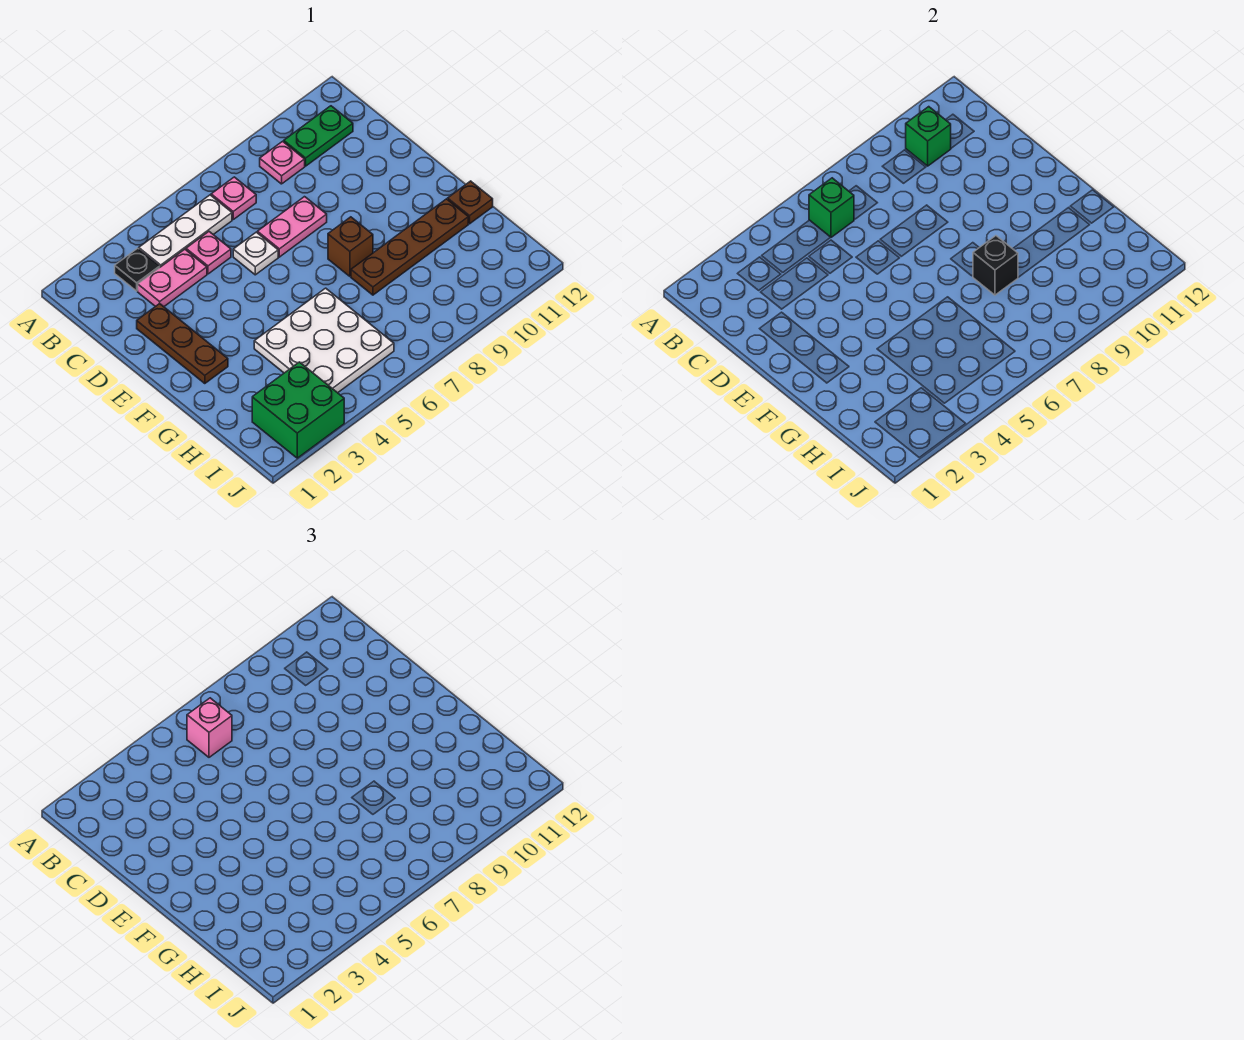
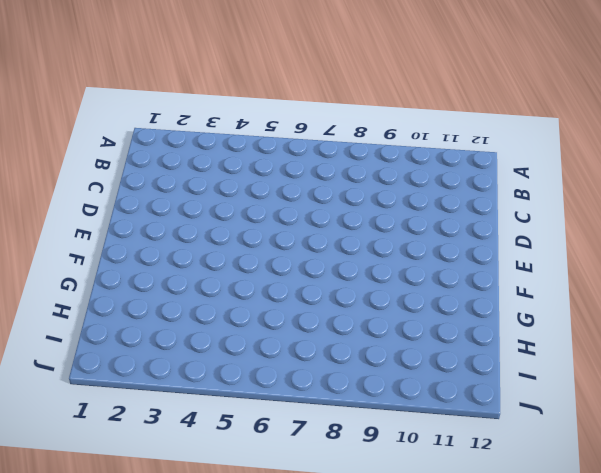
none -> black plate B3 level 1
none -> white plate B4:B6 level 1
none -> pink plate B7 level 1

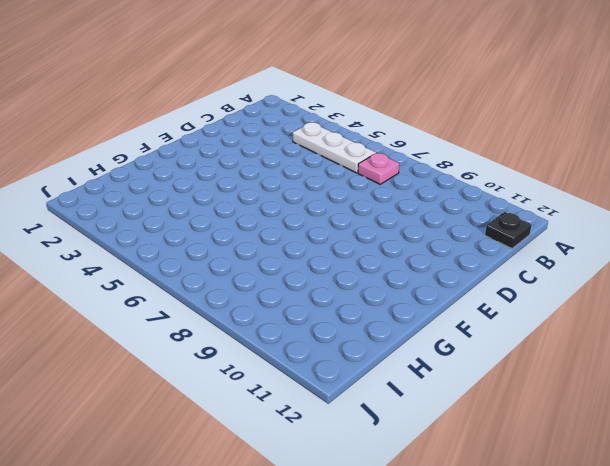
black plate B12 level 1 -> black plate B3 level 1
none -> pink plate B9 level 1
none -> green plate B10:B11 level 1
none -> pink plate C3:C4 level 1

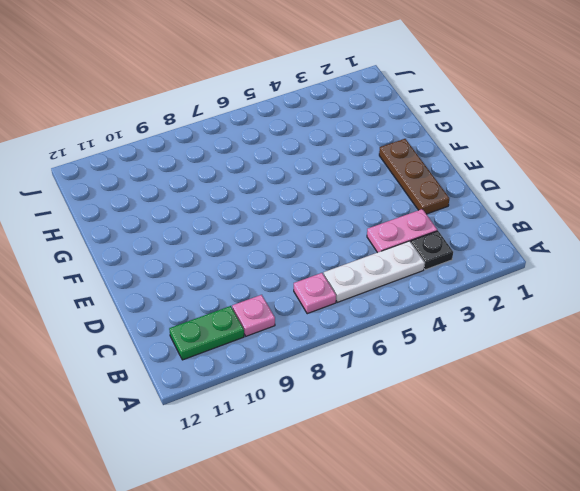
none -> pink plate C5 level 1
none -> white plate D6 level 1
none -> pink plate D7:D8 level 1

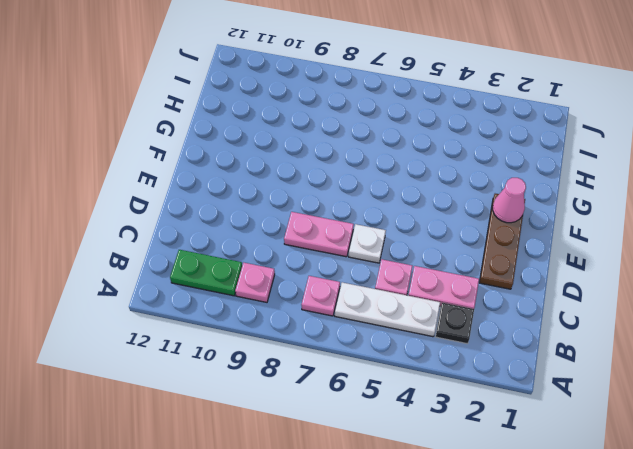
pink cone F2 level 2 -> none
none -> brown brick F8 level 1
none -> white plate G4:I6 level 1
none -> brown plate G8:G11 level 1

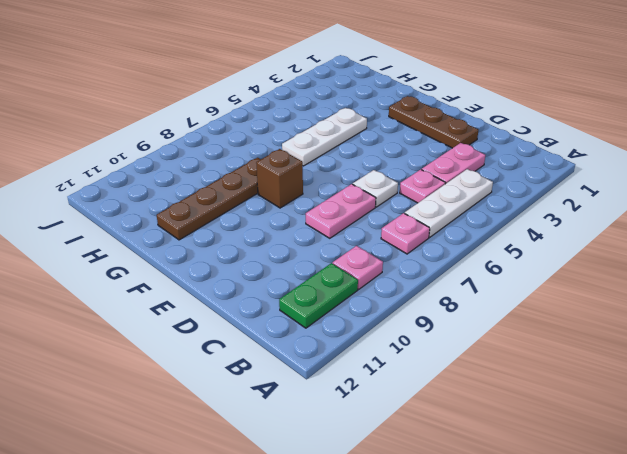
white plate G4:G6 level 1 -> white plate G4:I6 level 1
none -> black plate B3 level 1
none -> brown plate G12 level 1
none -> green brick I2:J3 level 1

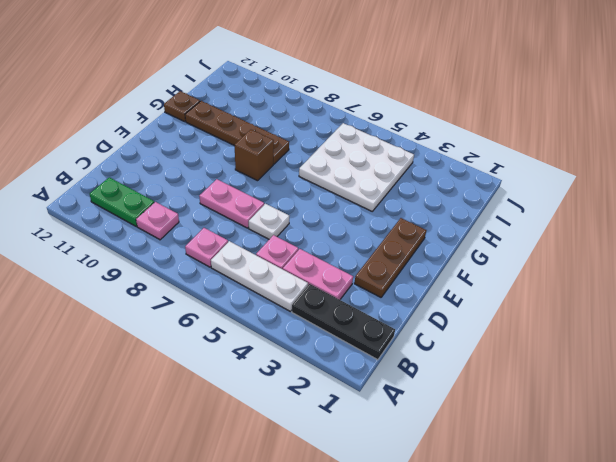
black plate B1:B3 level 1 -> black plate B3 level 1
none -> green brick I2:J3 level 1
none -> green brick B6 level 2
none -> green brick B10 level 2

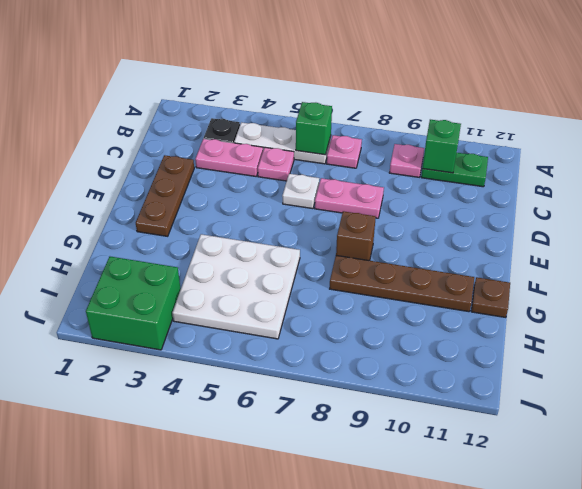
none -> black brick G8 level 2
none -> pink brick B6 level 3

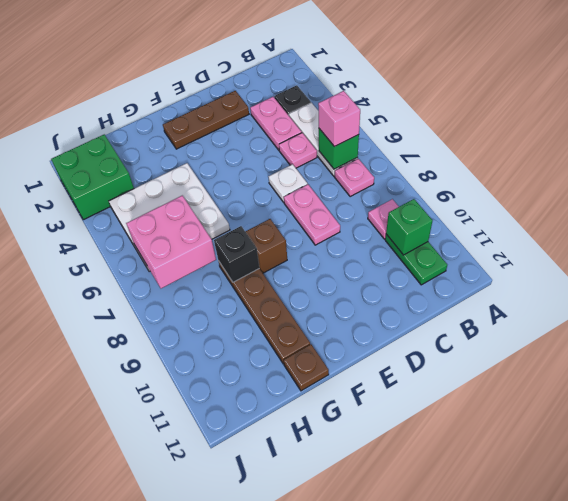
pink brick H6:I7 level 2 -> none

